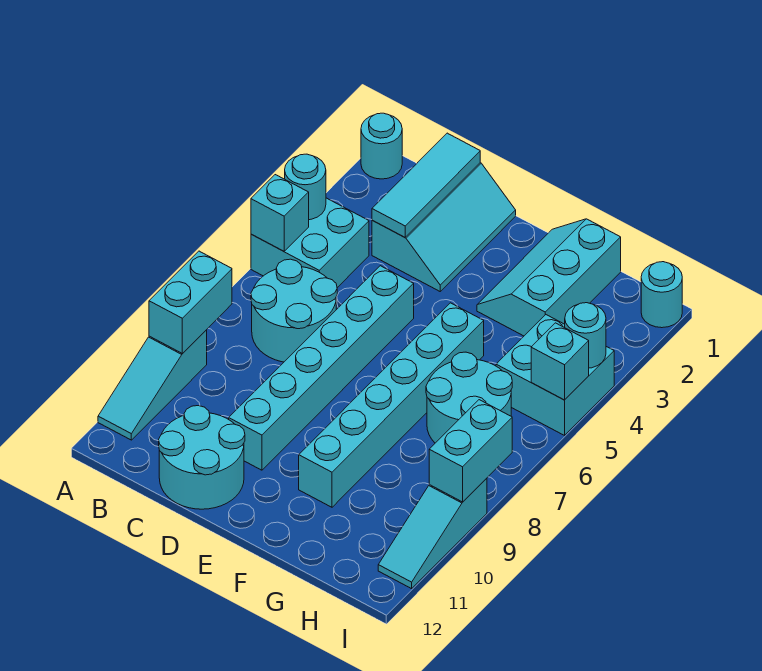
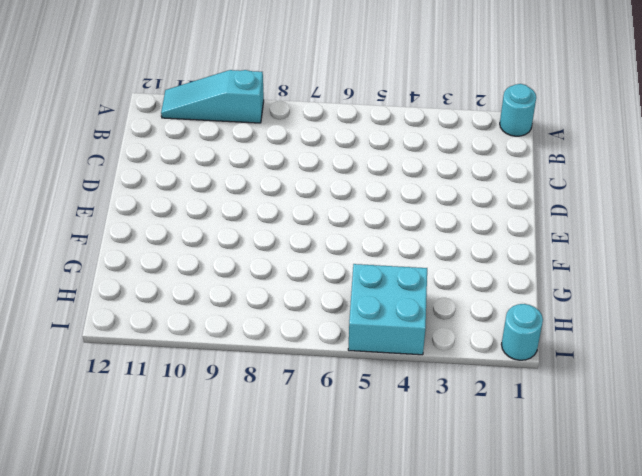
none -> cyan brick A4:B5 level 1
none -> cyan round brick B6:C7 level 1
none -> cyan slope C1:D3 level 1 top C

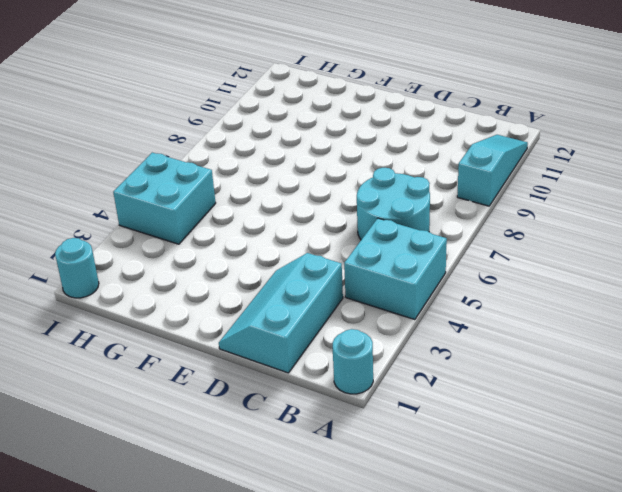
none -> cyan round brick C11:D12 level 1
none -> cyan brick D5:D10 level 1
none -> cyan slope F1:G3 level 1 top G

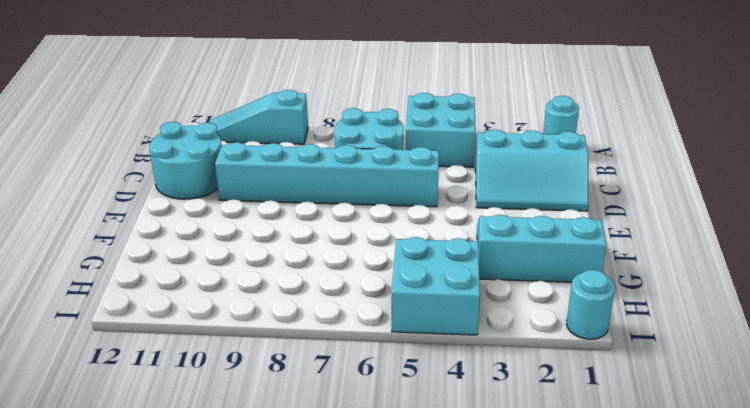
none -> cyan brick F5:F10 level 1
none -> cyan round brick G6:H7 level 1
none -> cyan slope I9:I11 level 1 top 9

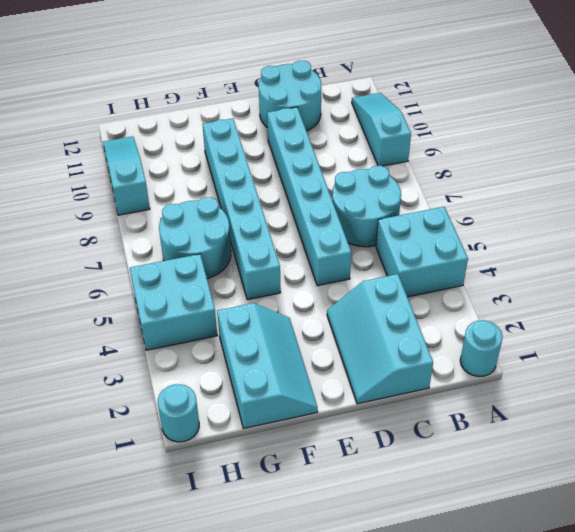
none -> cyan round brick A4 level 2
none -> cyan brick A5 level 2
none -> cyan brick A8:A9 level 2

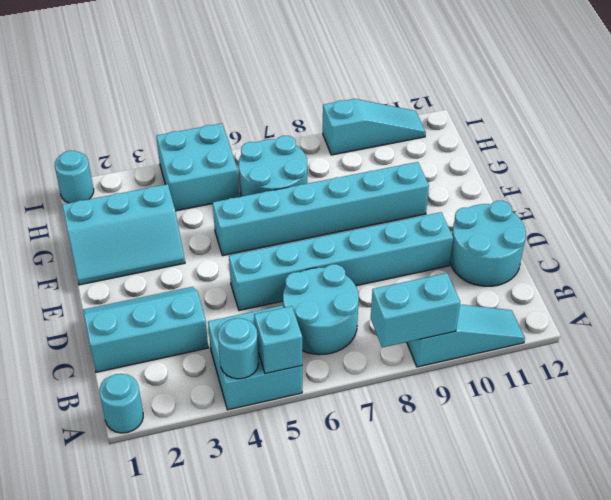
none -> cyan tile C1:C3 level 2
none -> cyan round brick I4 level 2
none -> cyan brick I5 level 2

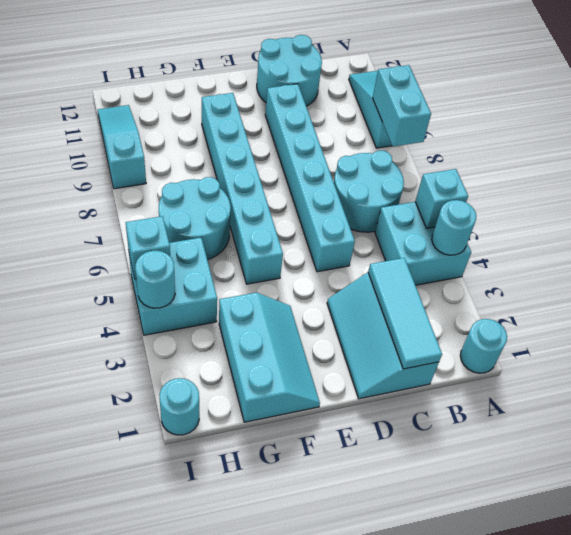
none -> cyan brick I8:I9 level 2

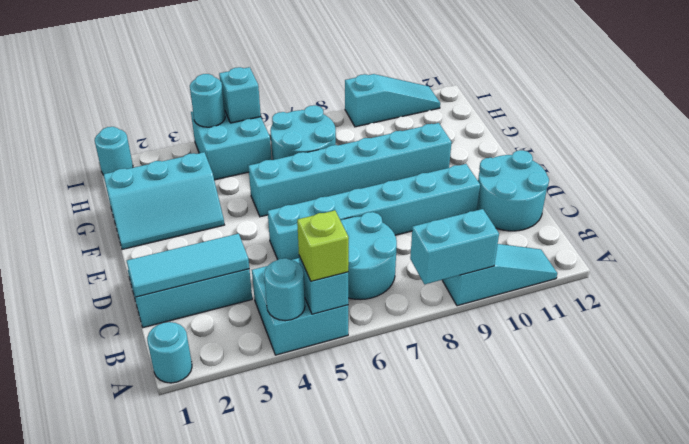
lime brick A5 level 3 -> none
none -> cyan brick I8:I9 level 2

